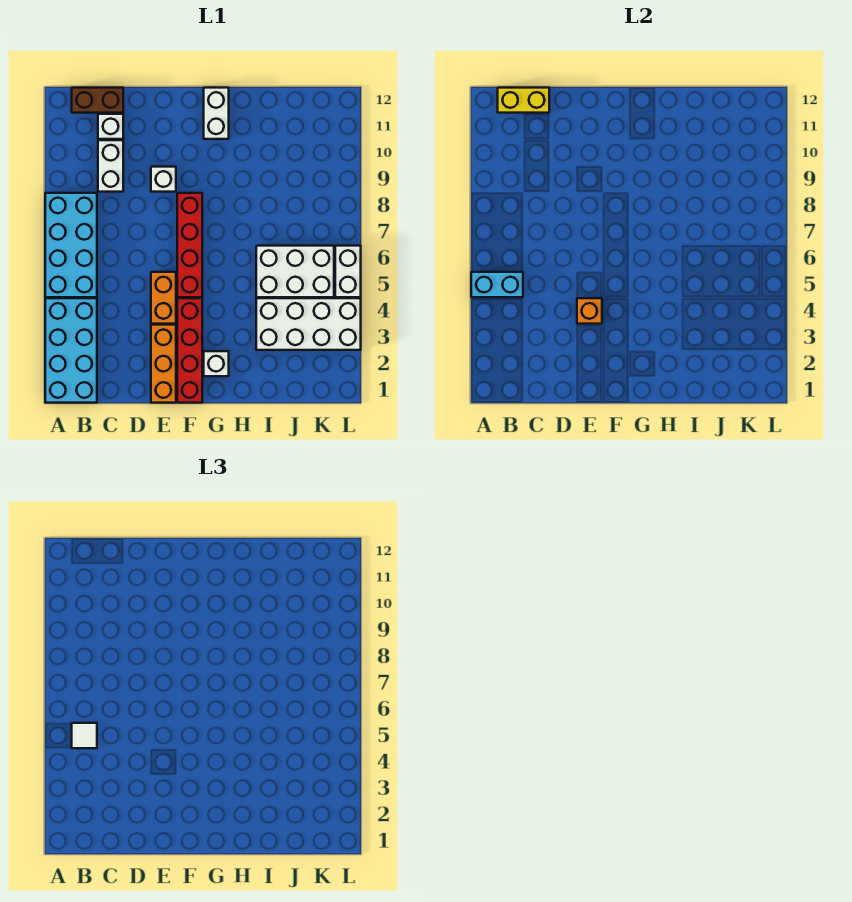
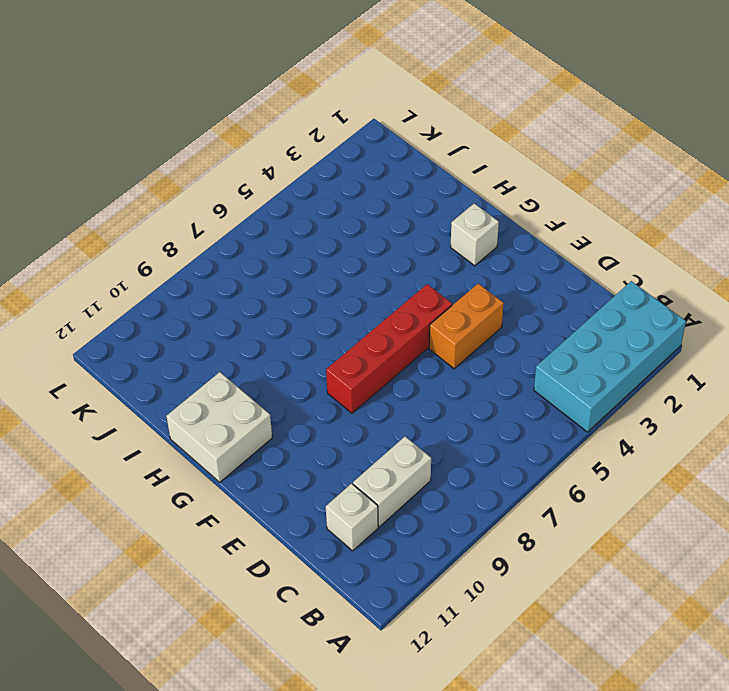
white brick G11:H12 level 1 -> white brick G11:G12 level 1
none -> cyan brick A5:B8 level 1
none -> brown brick B12:C12 level 1
none -> orange brick E1:E3 level 1

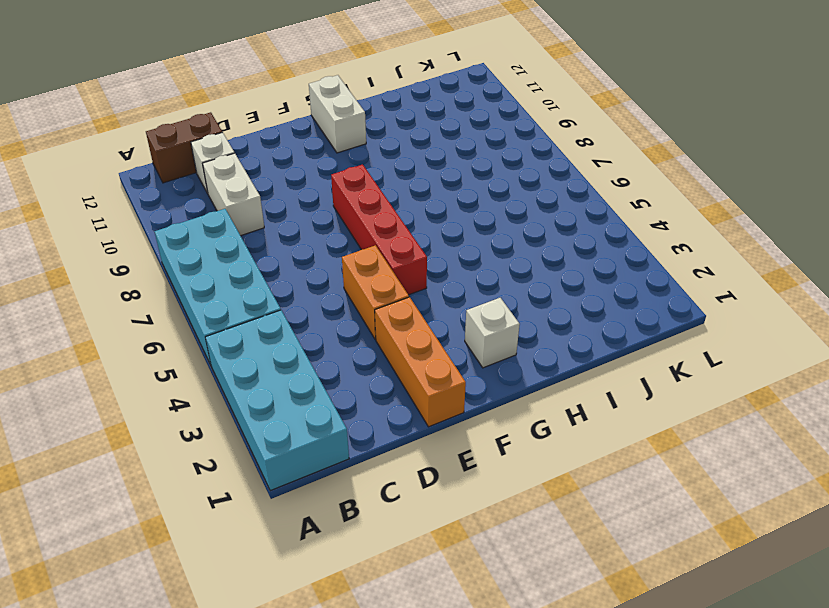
none -> white brick E9 level 1
none -> red brick F1:F4 level 1
none -> white brick I3:L4 level 1

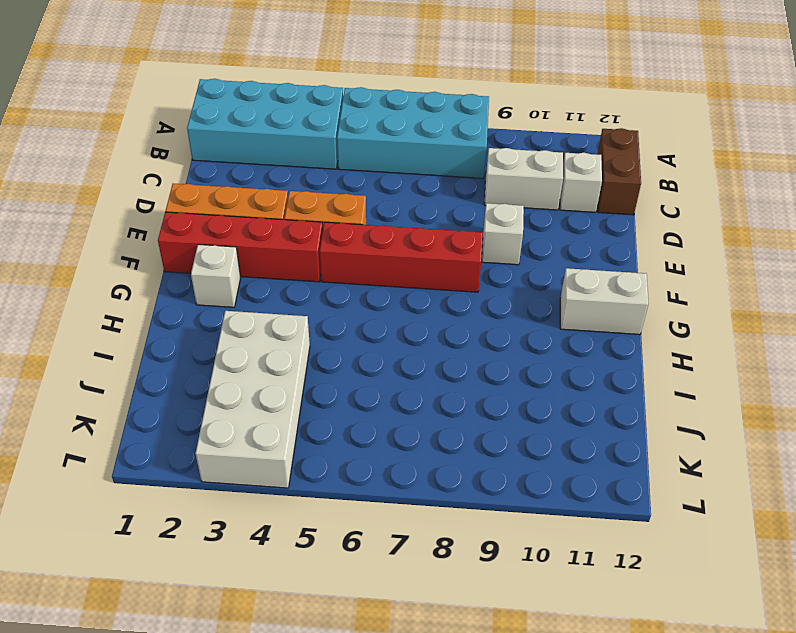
none -> white brick I5:K6 level 1
none -> white brick L5:L6 level 1
none -> cyan brick A5:B5 level 2

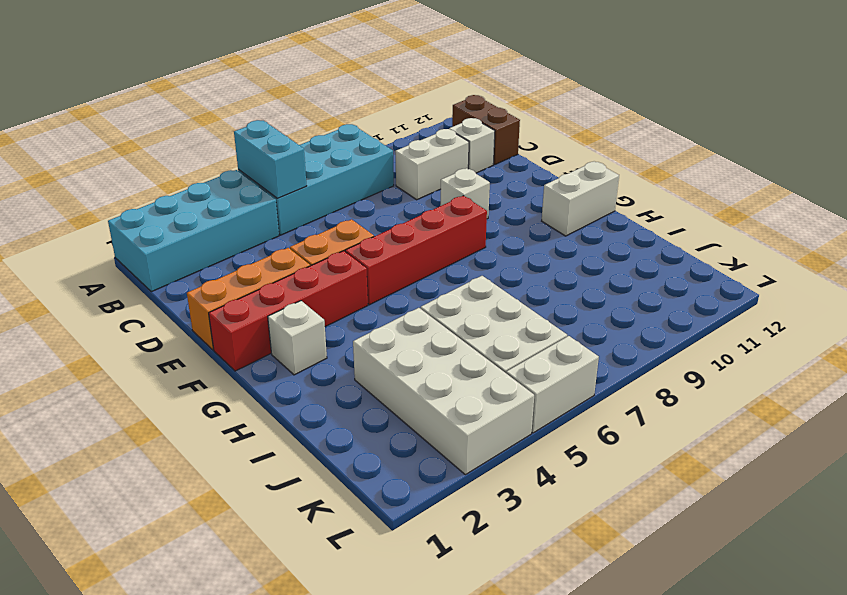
none -> yellow brick B12:C12 level 2
none -> orange brick E4 level 2
none -> white tile B5 level 3

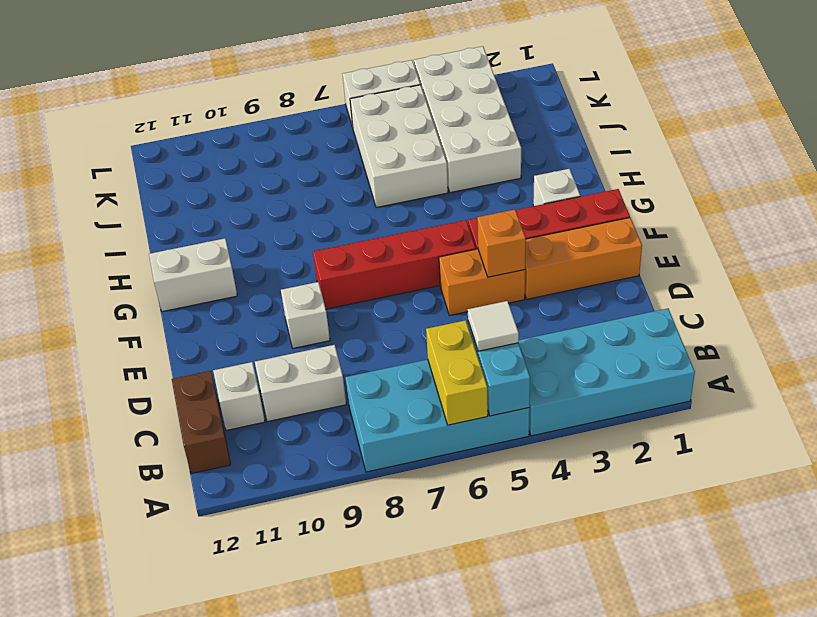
yellow brick A6:B6 level 2 -> yellow brick B12:C12 level 2

